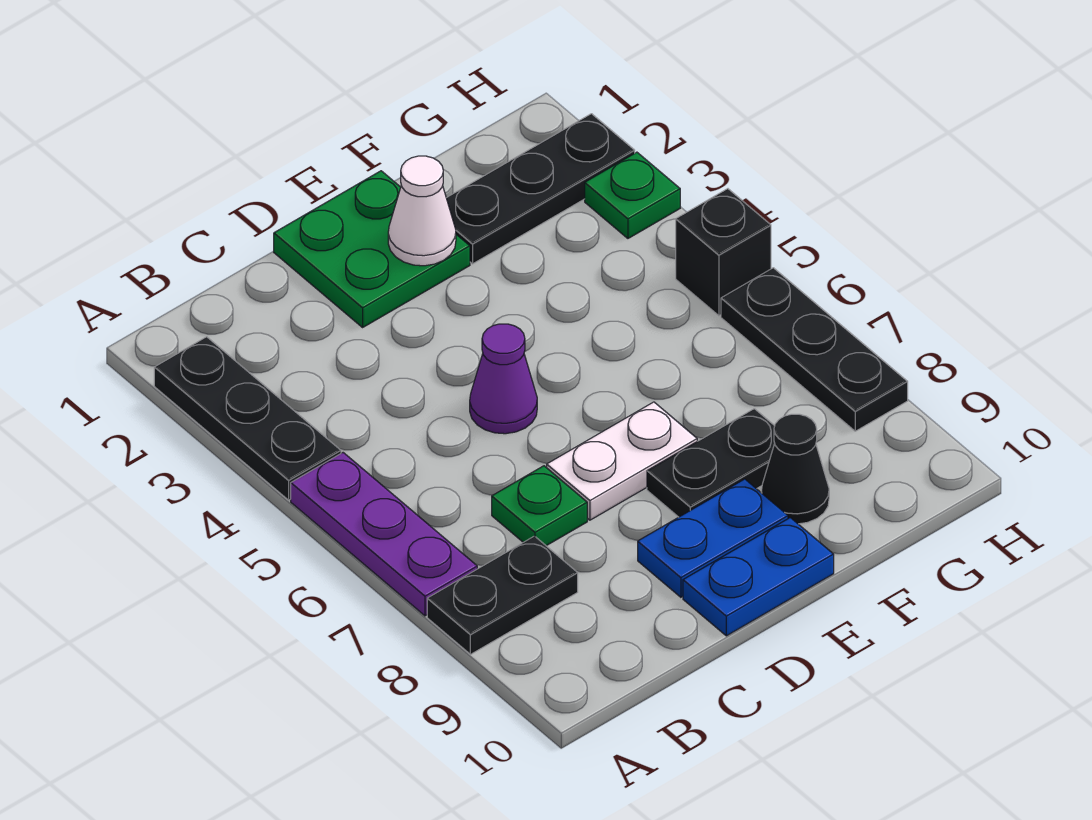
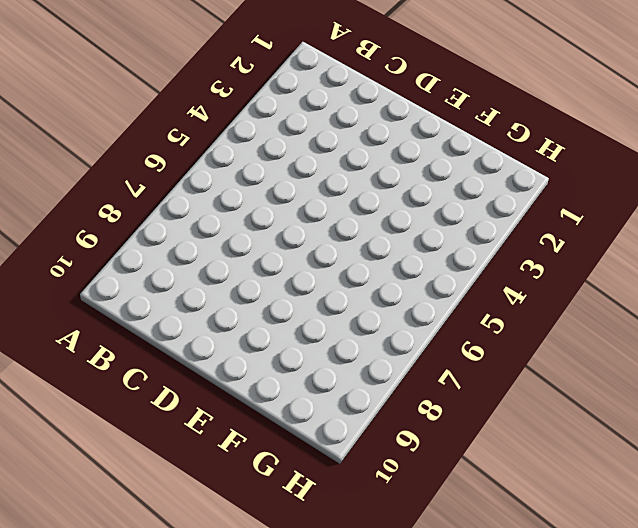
none -> black plate A2:A4 level 1
none -> purple plate A5:A7 level 1
none -> black plate A8:B8 level 1

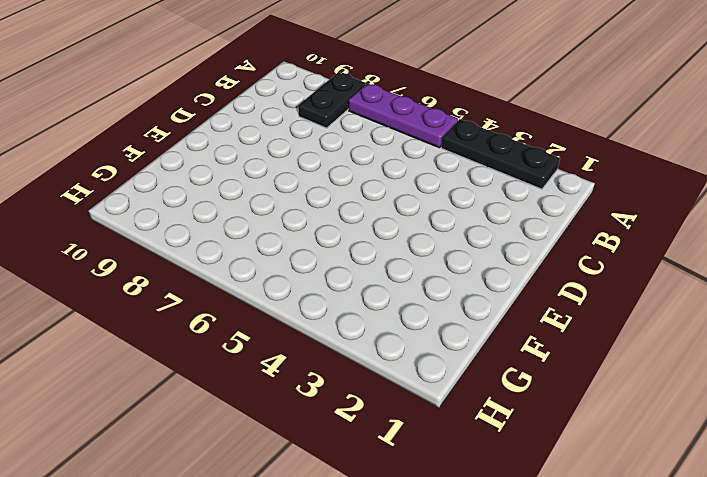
none -> green plate C7 level 1
none -> green plate D1:E2 level 1
none -> purple cone D5 level 1

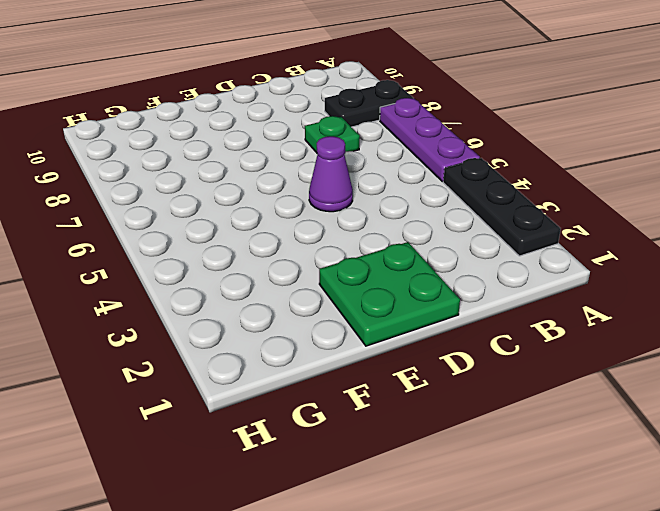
none -> white plate D7:E7 level 1
none -> blue plate D9:E9 level 1
none -> blue plate D10:E10 level 1

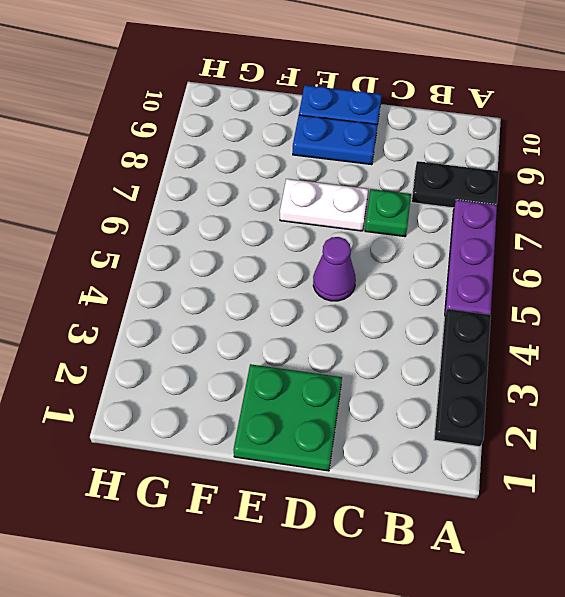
none -> black plate E8:F8 level 1
none -> black plate F2:H2 level 1
none -> black cone F9 level 1

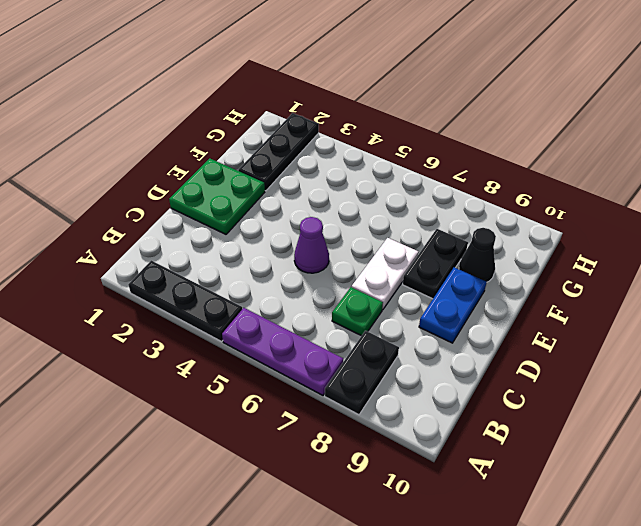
none -> blue plate D10:E10 level 1
none -> green plate H3 level 1
none -> black brick H5 level 1

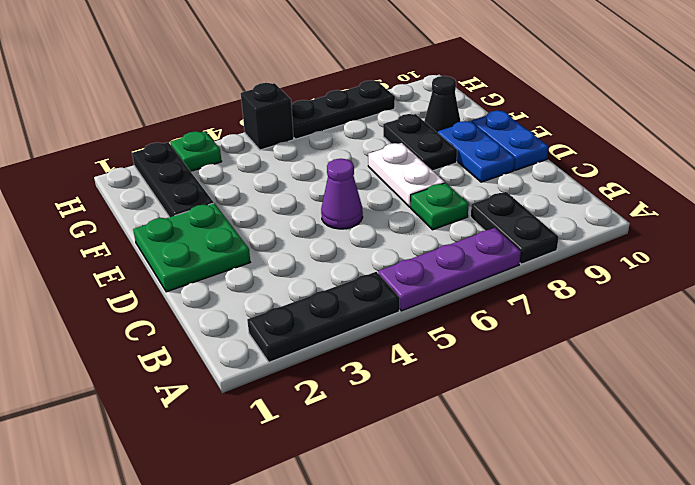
none -> white cone E2 level 2

